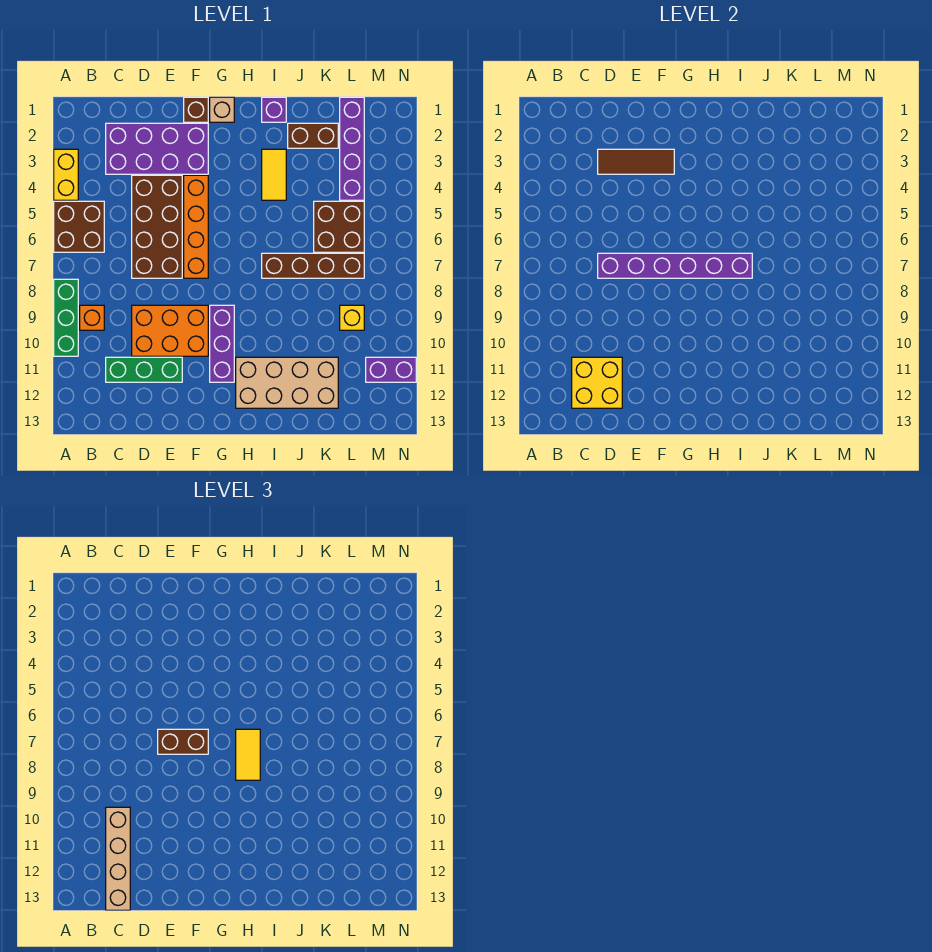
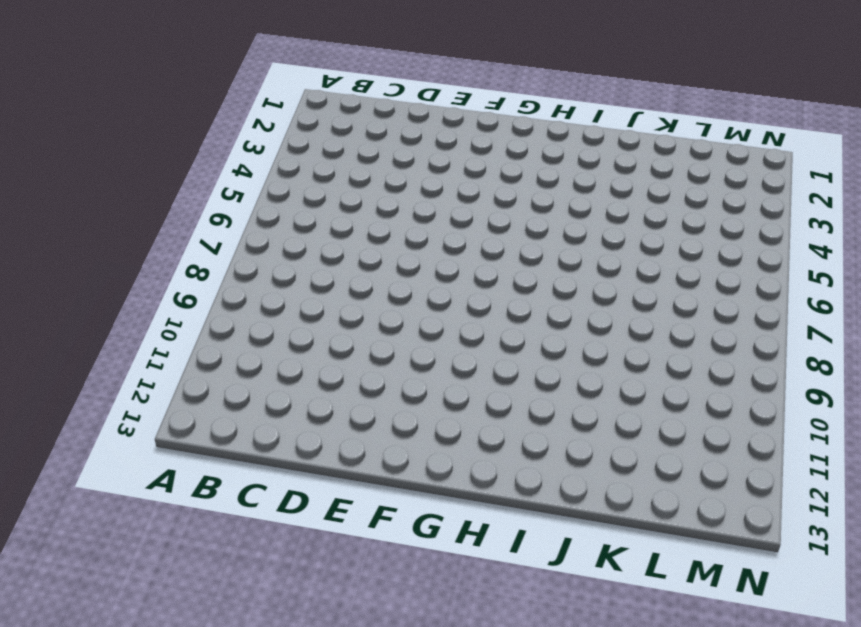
none -> yellow brick A3:A4 level 1
none -> brown brick A5:B6 level 1
none -> green brick A8:A10 level 1

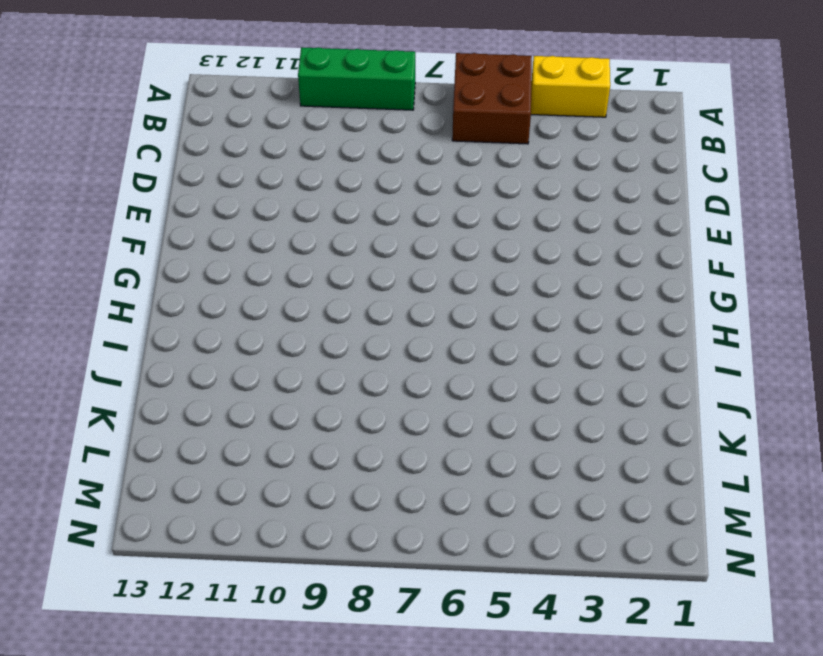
none -> orange brick B9 level 1
none -> purple brick C2:F3 level 1
none -> green brick C11:E11 level 1

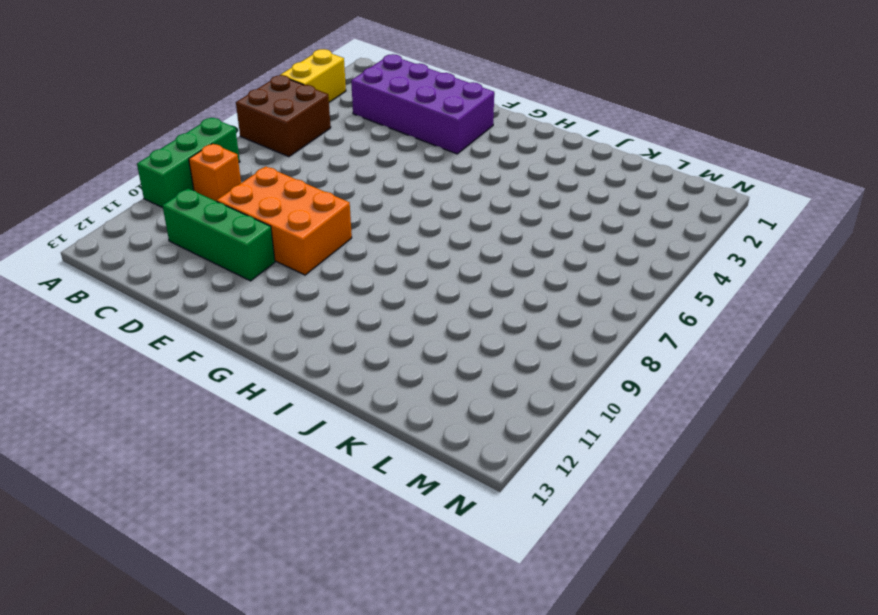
none -> brown brick D4:E7 level 1
none -> brown brick F1 level 1
none -> orange brick F4:F7 level 1

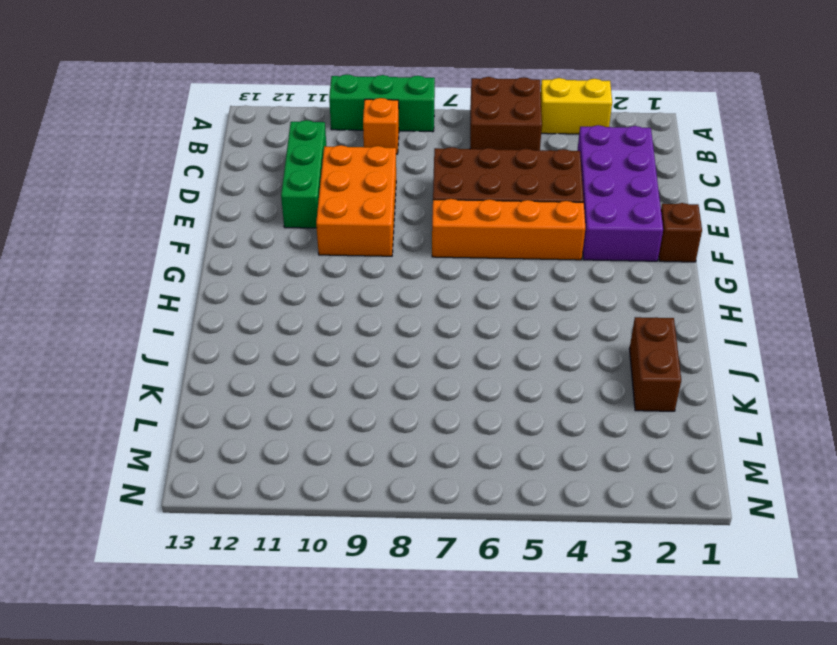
none -> tan brick G1 level 1
none -> purple brick G9:G11 level 1
none -> tan brick H11:K12 level 1

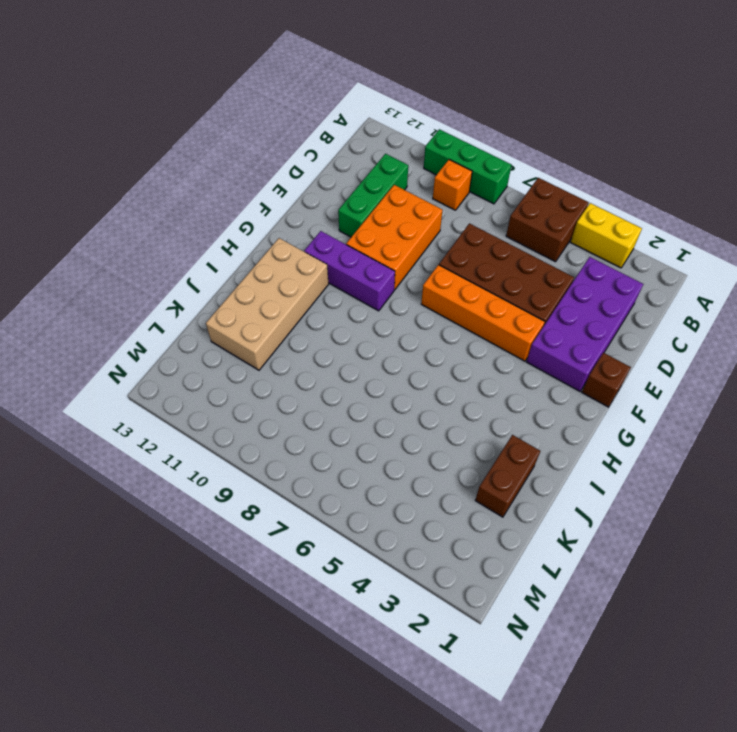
none -> tan brick G1 level 1
none -> purple brick I1 level 1
none -> yellow tile I3:I4 level 1

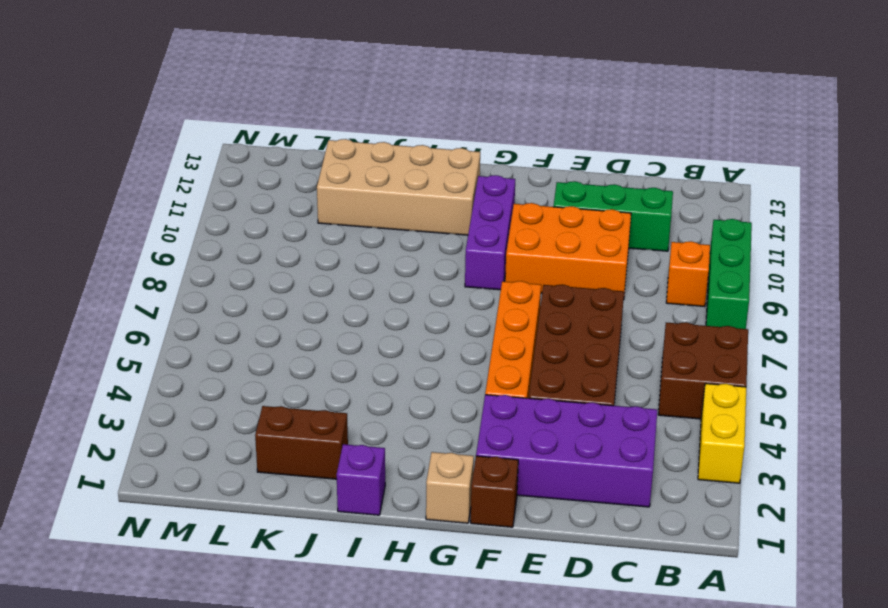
none -> yellow tile I3:I4 level 1
none -> brown brick I7:L7 level 1
none -> brown brick K5:L6 level 1

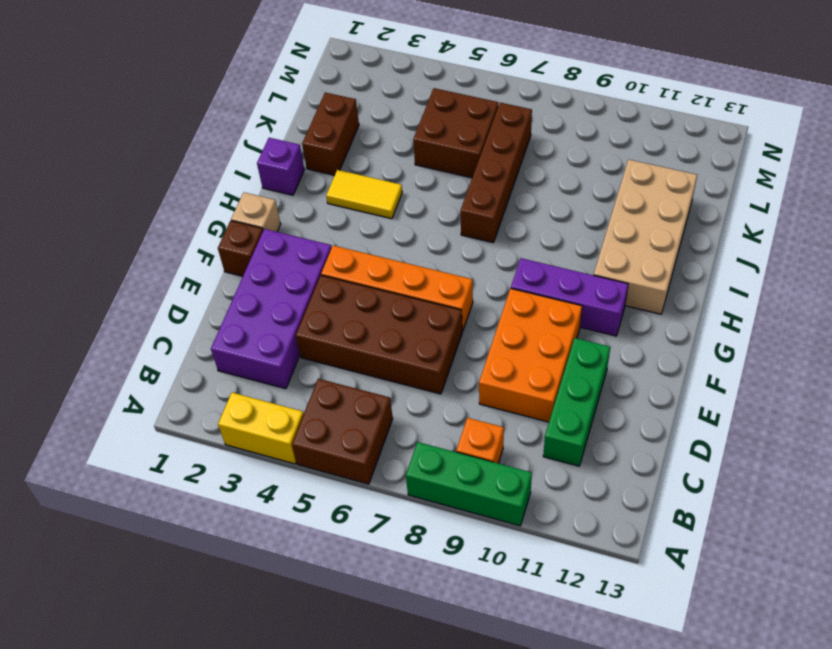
none -> purple brick L1:L4 level 1
none -> yellow brick L9 level 1
none -> purple brick M11:N11 level 1

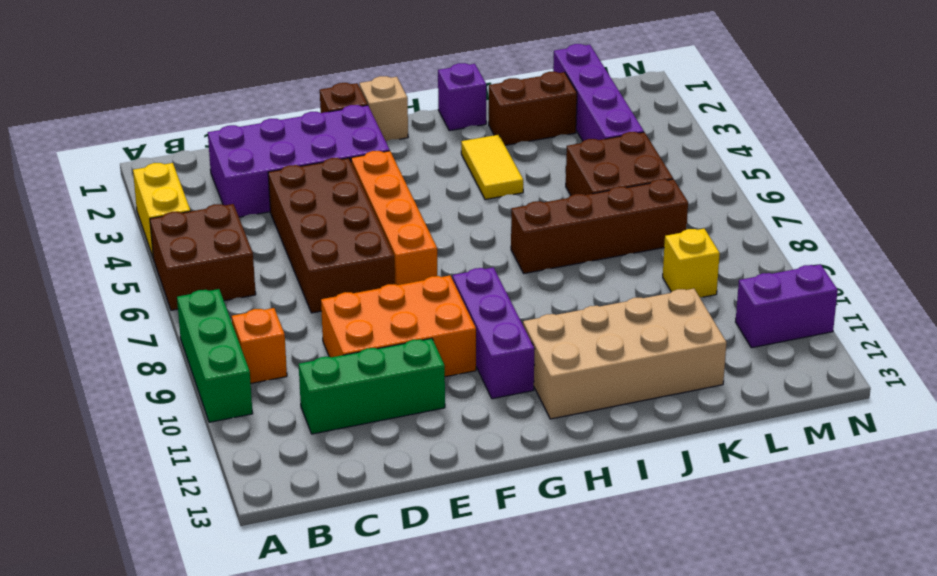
none -> yellow brick C11:D12 level 2
none -> brown tile D3:F3 level 2
none -> purple brick D7:I7 level 2

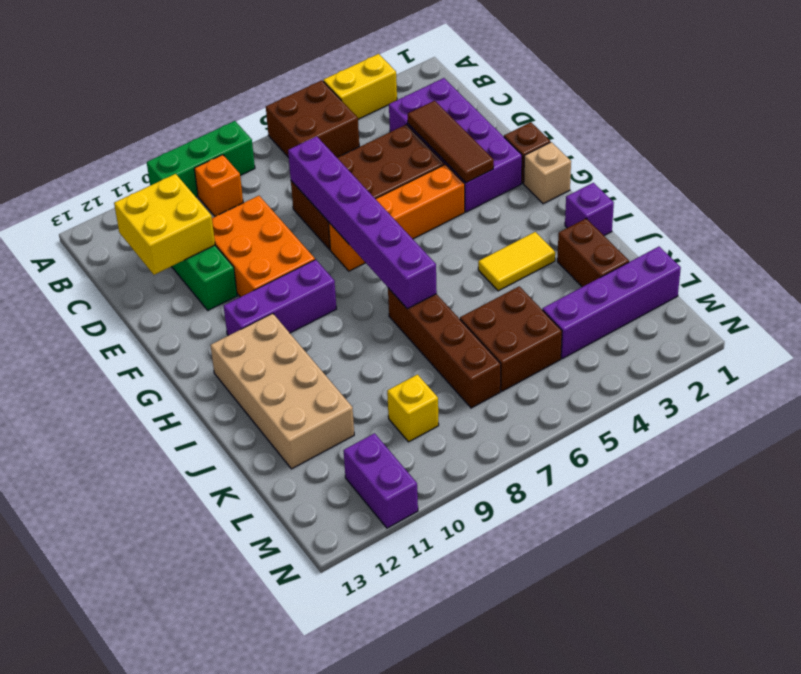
none -> tan brick C10:C13 level 3
none -> brown brick E7:F7 level 3
none -> yellow tile H7:H8 level 3

